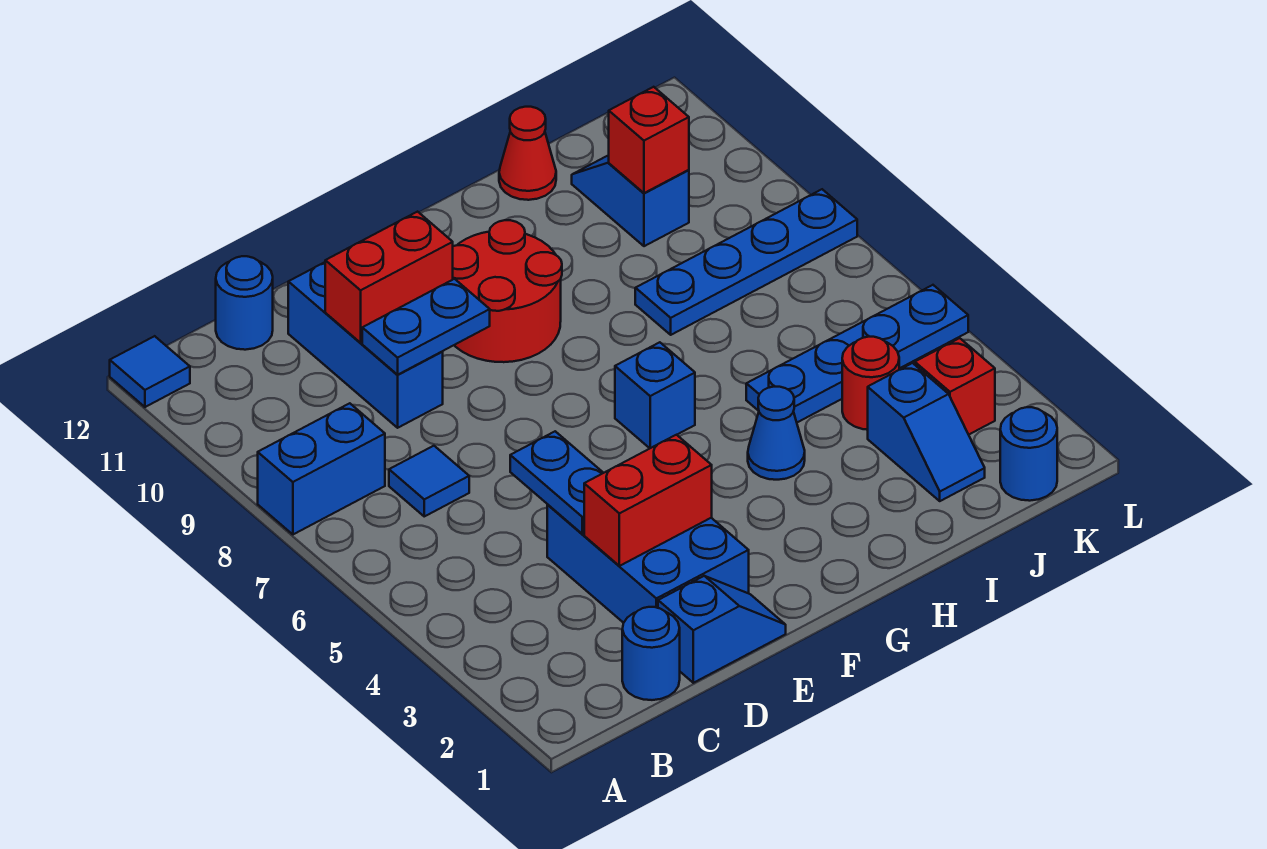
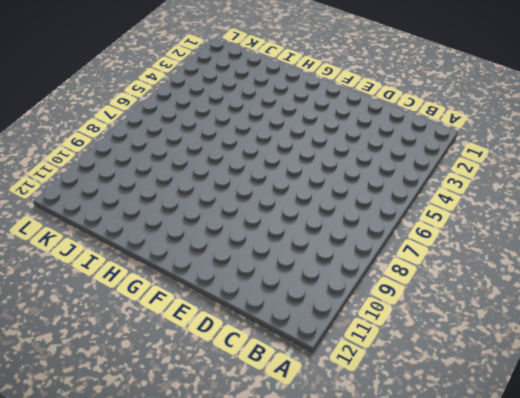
none -> blue brick A8:B8 level 1
none -> blue tile A12 level 1
none -> blue round brick C1 level 1

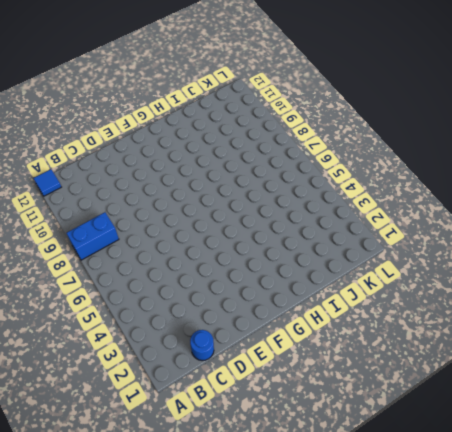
none -> blue tile C7 level 1
none -> blue round brick C12 level 1
none -> blue slope D1:E1 level 1 top D

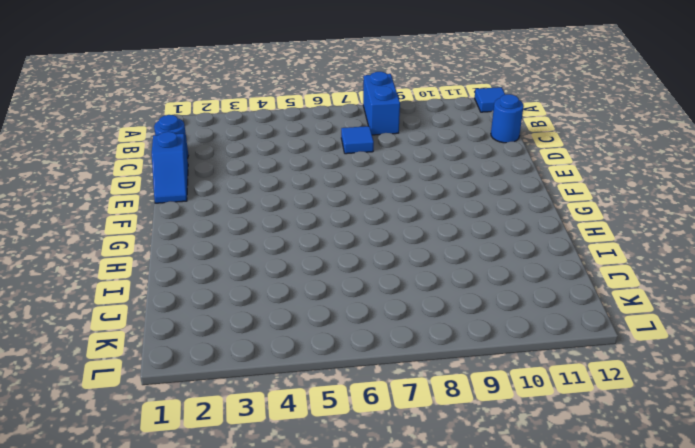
none -> blue brick D2:E4 level 1
none -> blue brick D9:D11 level 1
none -> red round brick F9:G10 level 1

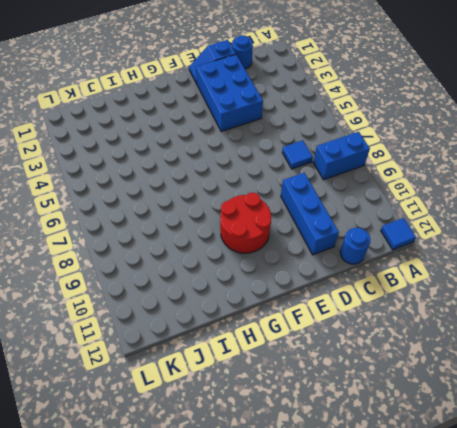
none -> blue brick G6 level 1
none -> blue cone H4 level 1
none -> blue plate I5:L5 level 1

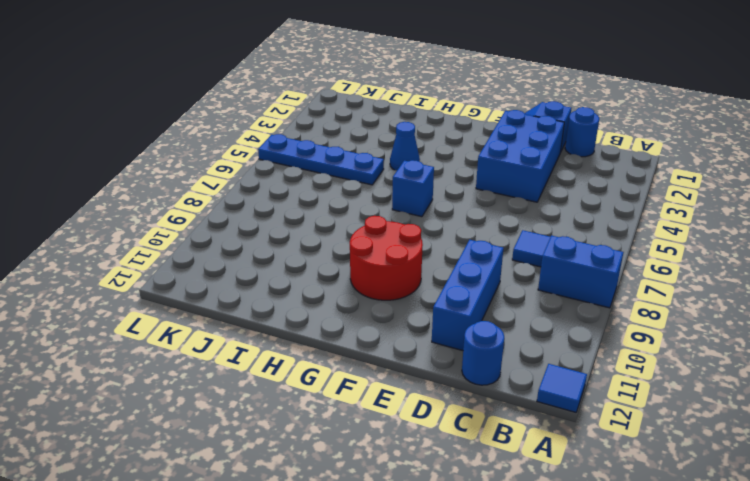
none -> blue plate I8:L8 level 1
none -> red cone I12 level 1
none -> blue slope J2:J3 level 1 top 3

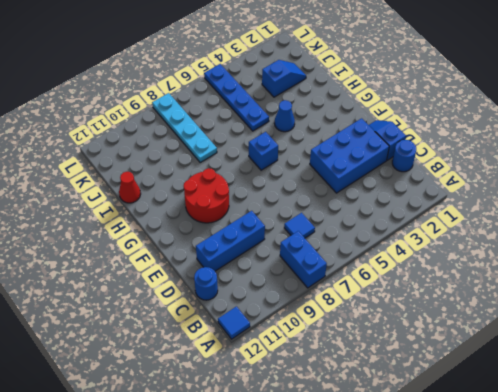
cyan plate I8:L8 level 1 -> blue plate I8:L8 level 1
none -> red round brick J4 level 1
none -> blue slope J10:J11 level 1 top 10
none -> blue round brick K1 level 1

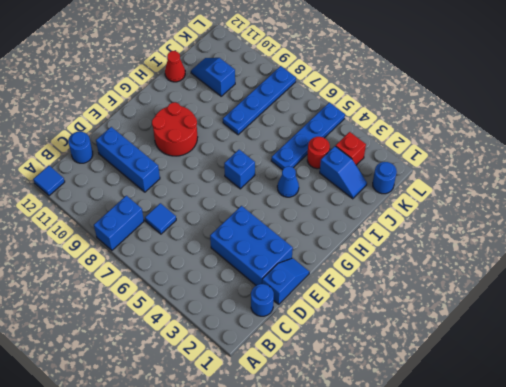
none -> red brick D3:E3 level 2
none -> blue plate D4:D5 level 2
none -> blue plate D9:E9 level 2

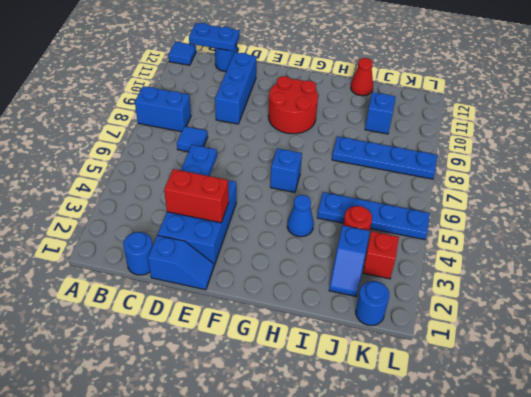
blue plate B12:C12 level 2 -> blue plate D9:E9 level 2
none -> red brick D10:E10 level 2
none -> red brick J10 level 2

